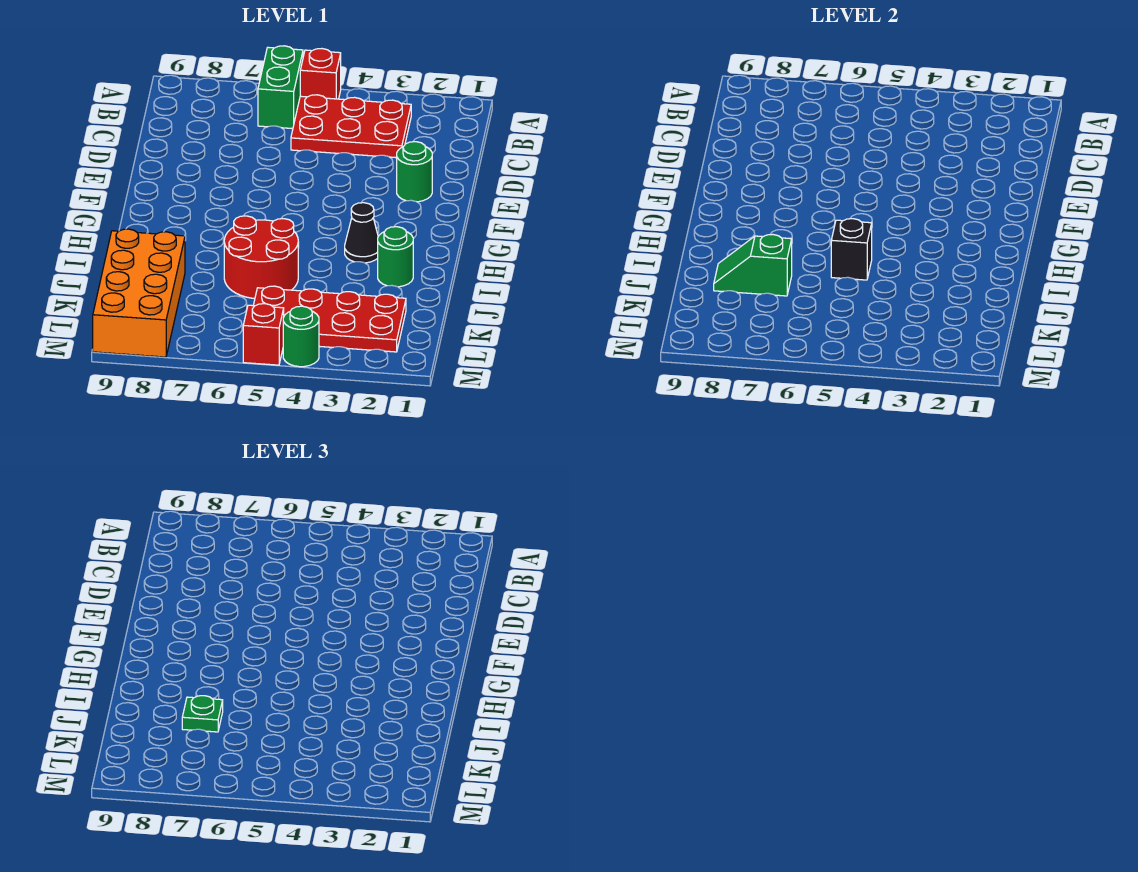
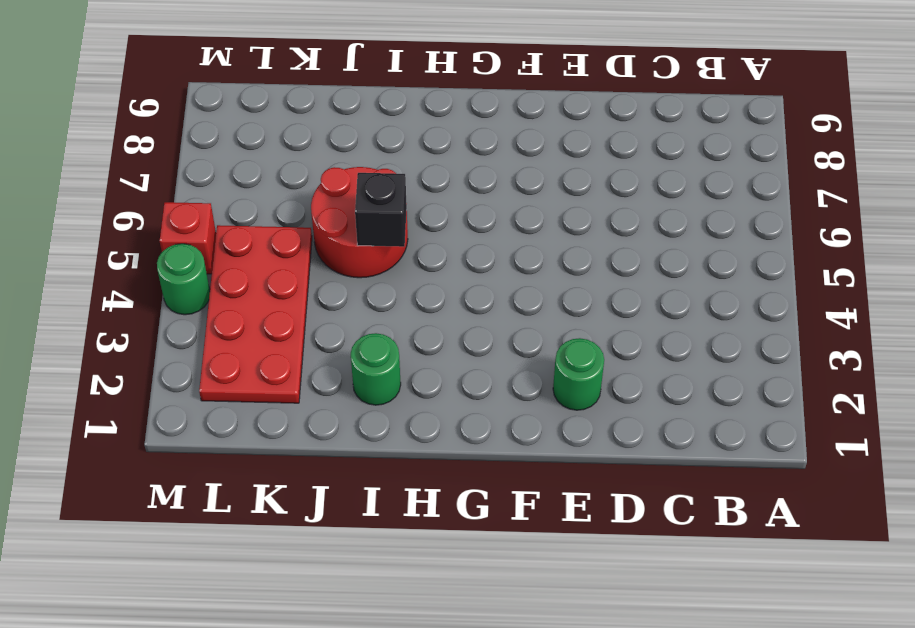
none -> red brick A5 level 1
none -> green brick A6:B6 level 1
none -> red plate B3:C5 level 1

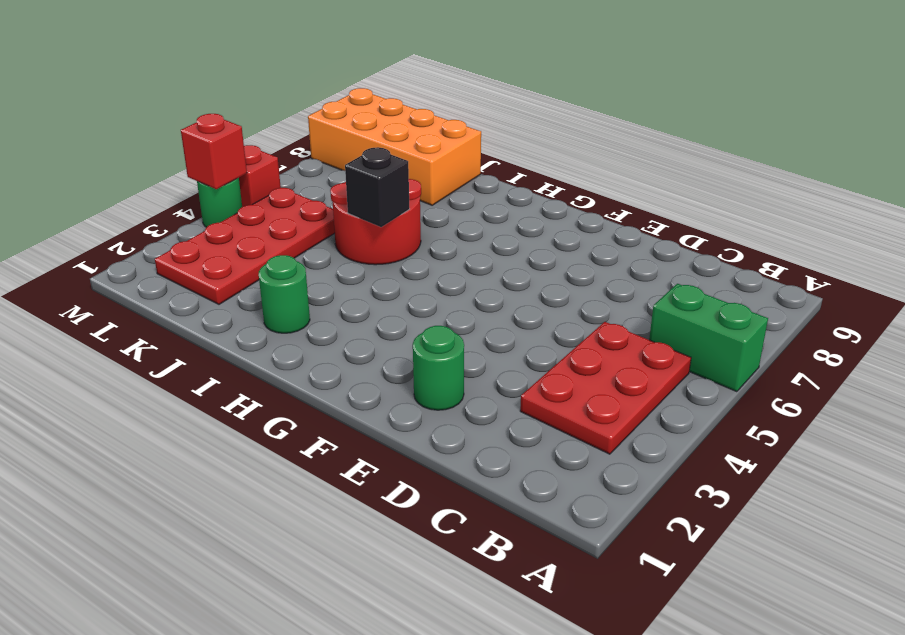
red brick M4 level 2 -> red brick A5 level 1
none -> black cone H3 level 1
none -> green slope J7:J8 level 2 top 7
none -> green plate J7 level 3

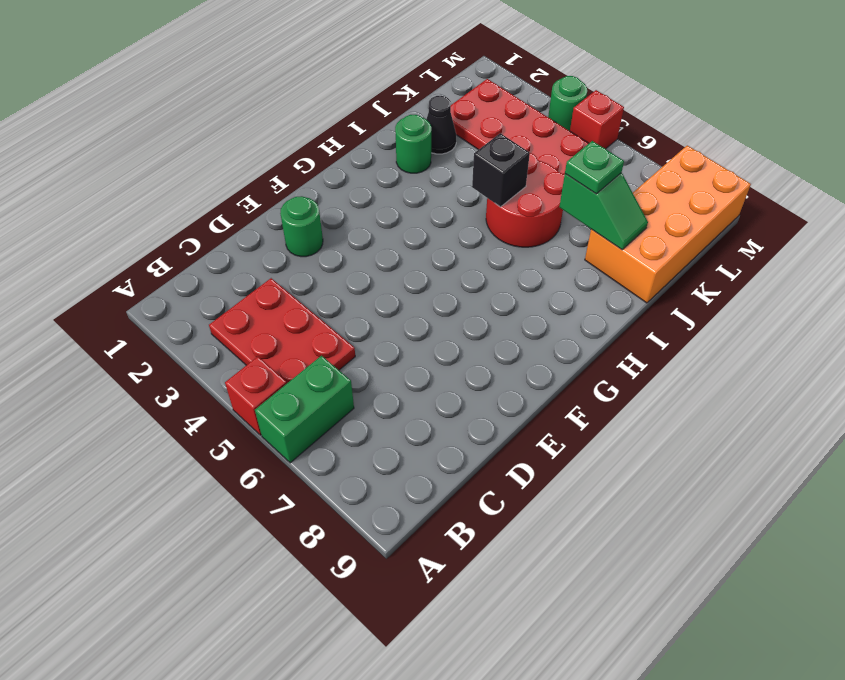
black cone J2 level 1 -> black cone H3 level 1

